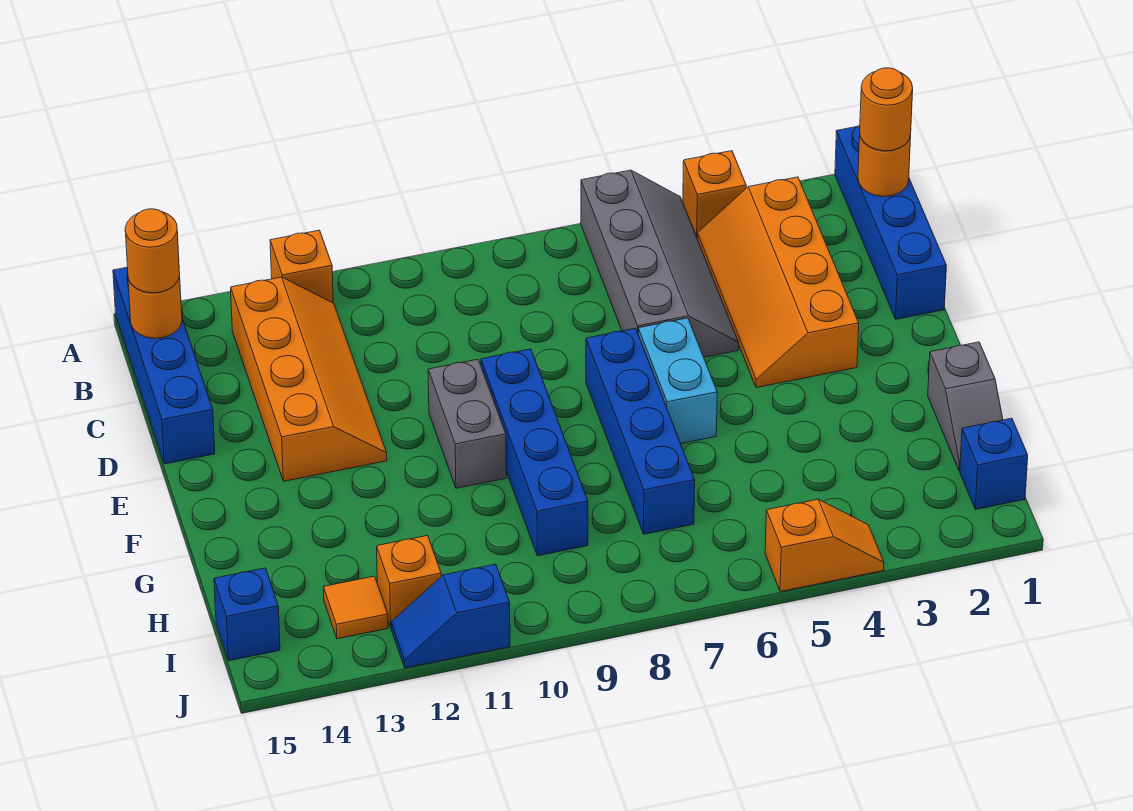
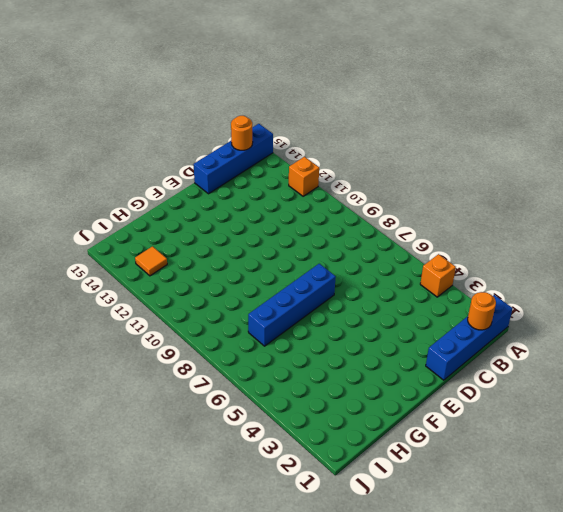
none -> grey slope A5:D6 level 1 top 6
none -> orange slope B3:E4 level 1 top 3
none -> orange slope B12:E13 level 1 top 13

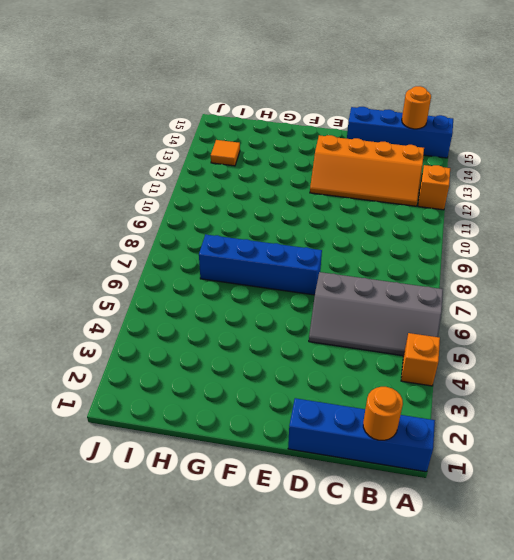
none -> orange slope B3:E4 level 1 top 3
none -> cyan brick E6:F6 level 1
none -> blue brick E9:H9 level 1

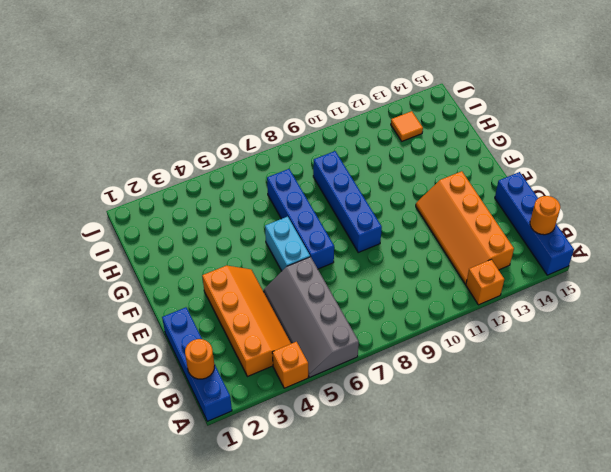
none -> grey brick E10:F10 level 1
none -> grey slope G1:H1 level 1 top G
none -> blue brick I1 level 1

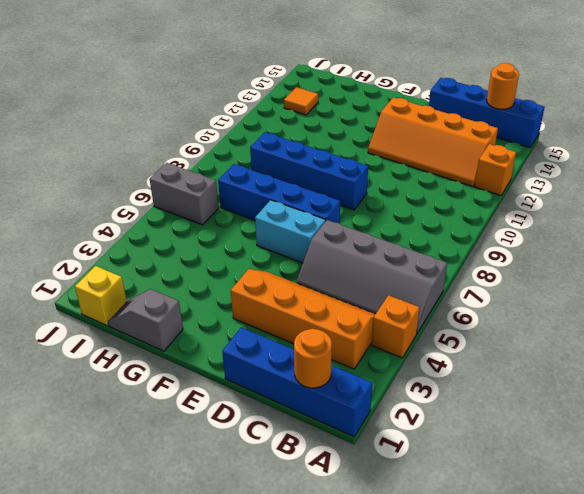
yellow brick I1 level 1 -> blue brick I1 level 1
grey brick I6:J6 level 1 -> grey brick E10:F10 level 1
none -> orange brick I12 level 1
none -> blue brick I15 level 1
none -> orange slope J4:J5 level 1 top 5

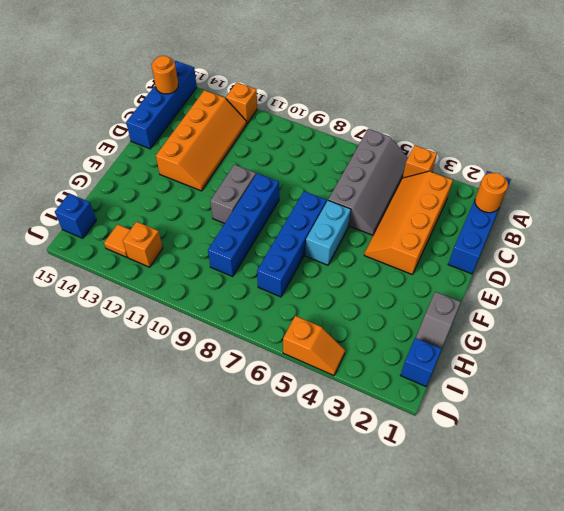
none -> blue slope J11:J12 level 1 top 11
none -> orange round brick B1 level 3
none -> orange round brick B15 level 3

